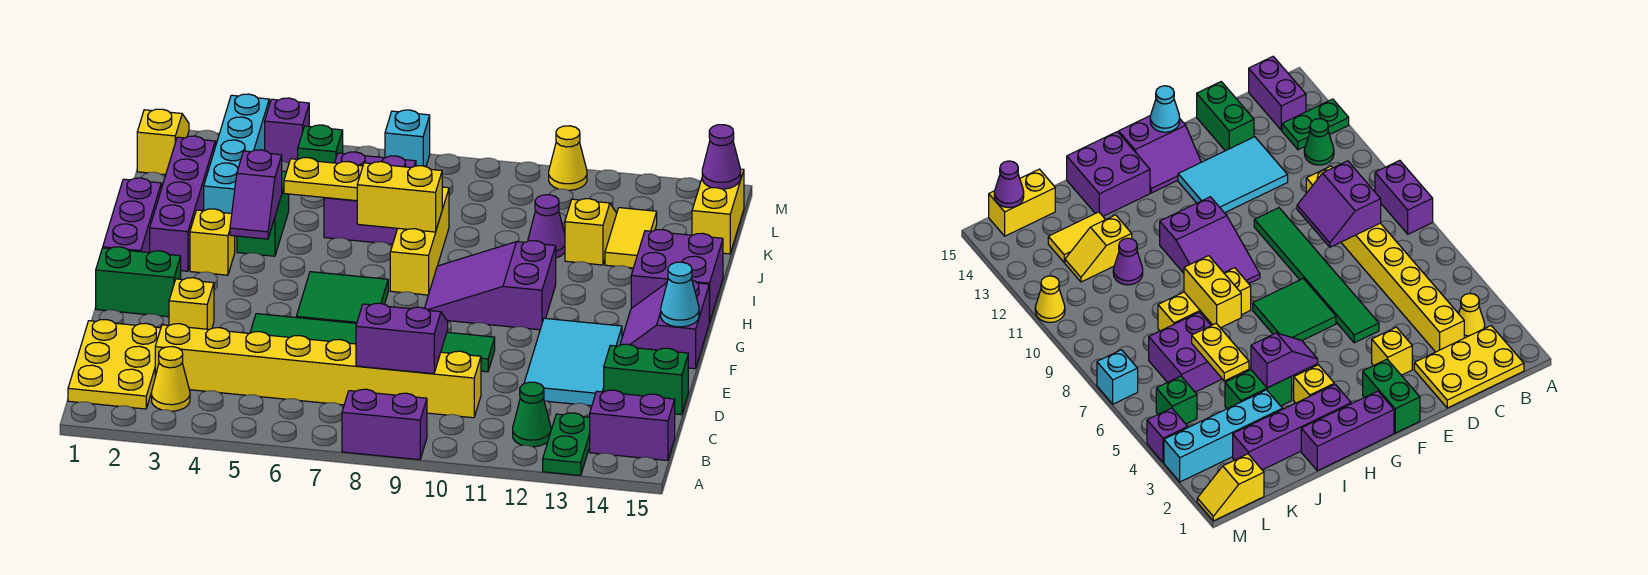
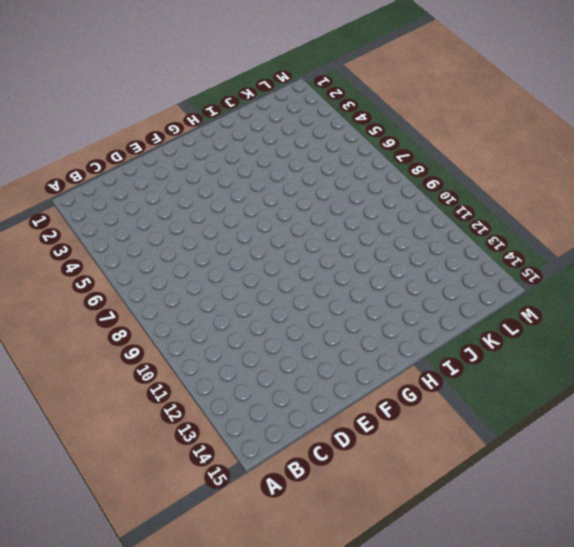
none -> purple brick A8:A9 level 1
none -> green plate A13:B13 level 1
none -> yellow plate B1:D2 level 1
none -> yellow cone B3 level 1

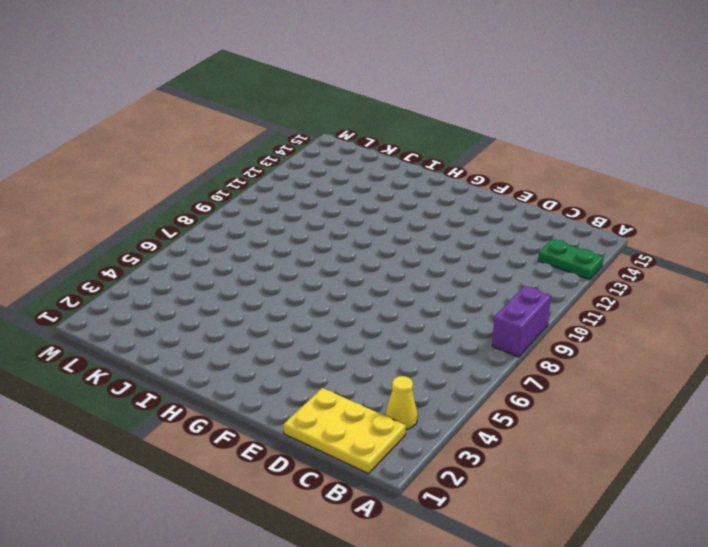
none -> green cone B12 level 1
none -> purple brick B14:B15 level 1
none -> yellow brick C3:C10 level 1
none -> cyan tile D12:F13 level 1

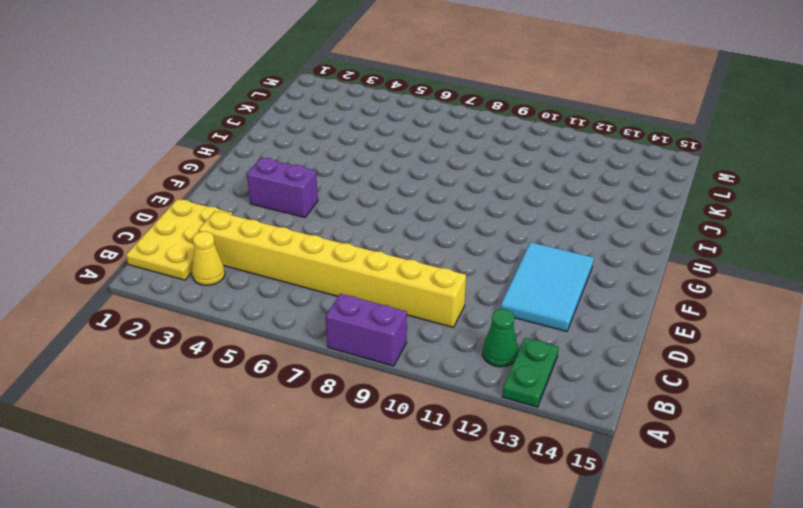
purple brick F3:F4 level 1 -> purple brick B14:B15 level 1
none -> green brick D14:D15 level 1
none -> yellow brick E3 level 1
none -> green tile E5:E10 level 1
none -> green brick F1:F2 level 1

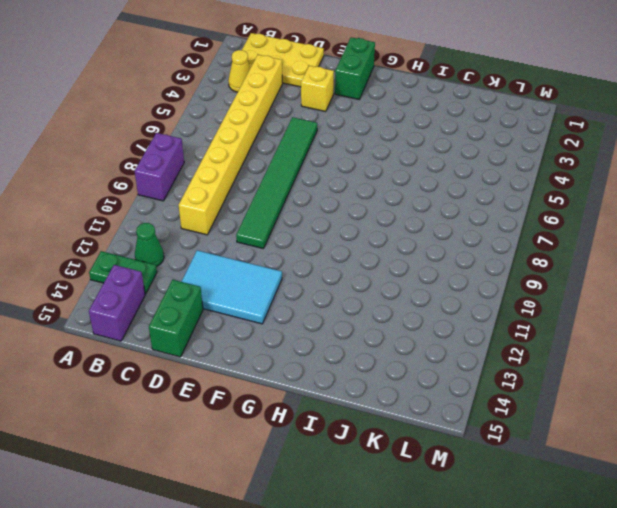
none -> green tile F6:G7 level 1
none -> purple slope F14:G15 level 1 top 15
none -> purple brick G1:I1 level 1
none -> purple slope G9:H11 level 1 top 11

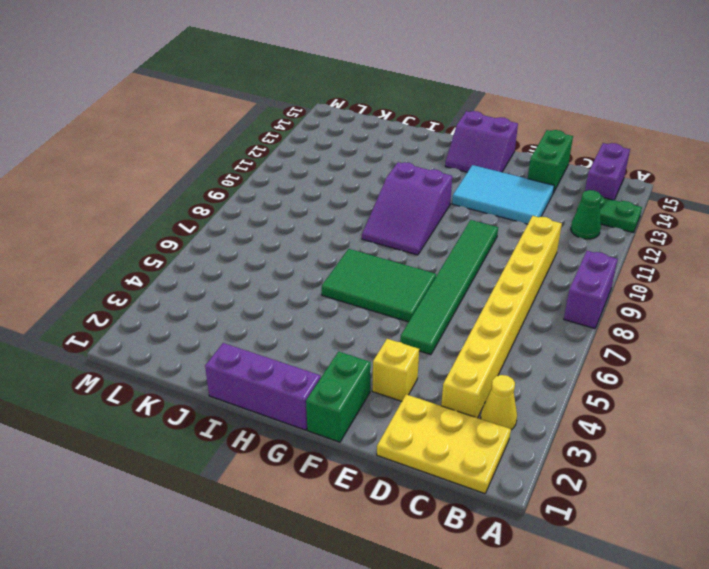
green tile F6:H7 level 1 -> green tile F6:G7 level 1
none -> purple brick H2:K2 level 1
none -> yellow brick H3 level 1
none -> yellow brick H8:J8 level 1
none -> purple brick H14:I15 level 1

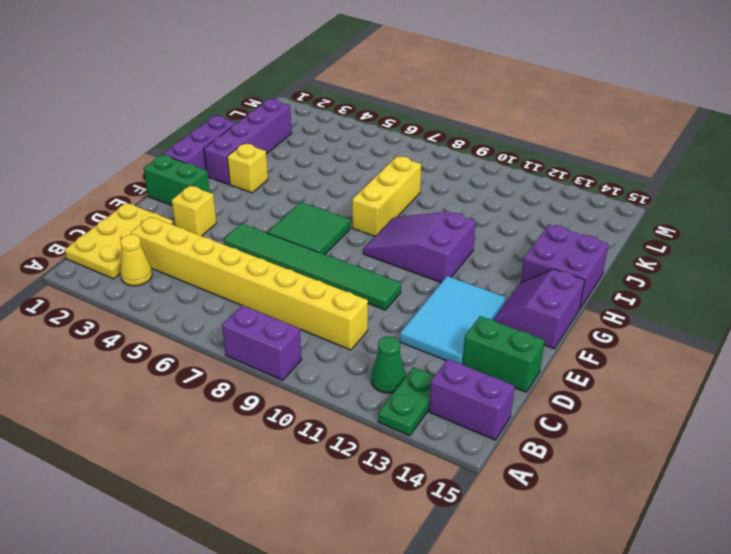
none -> green brick I4:J4 level 1
none -> cyan brick J3:M3 level 1
none -> purple brick J6:K7 level 1
none -> purple cone J11 level 1

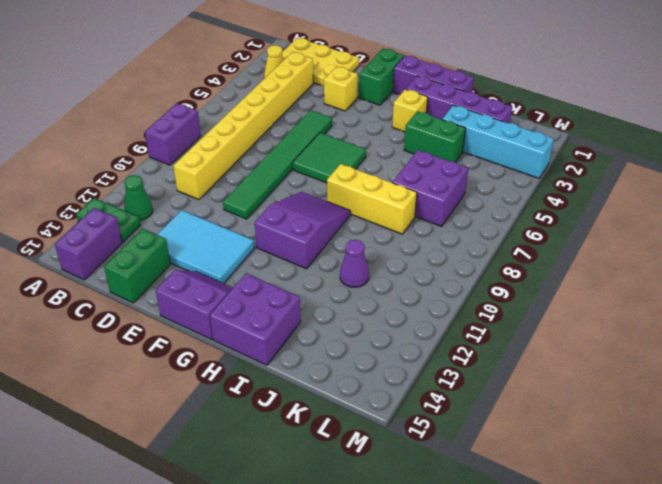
none -> yellow slope J12:K12 level 1 top J
none -> yellow tile J13:K13 level 1
none -> yellow brick K15:L15 level 1
none -> yellow slope L1:M1 level 1 top L

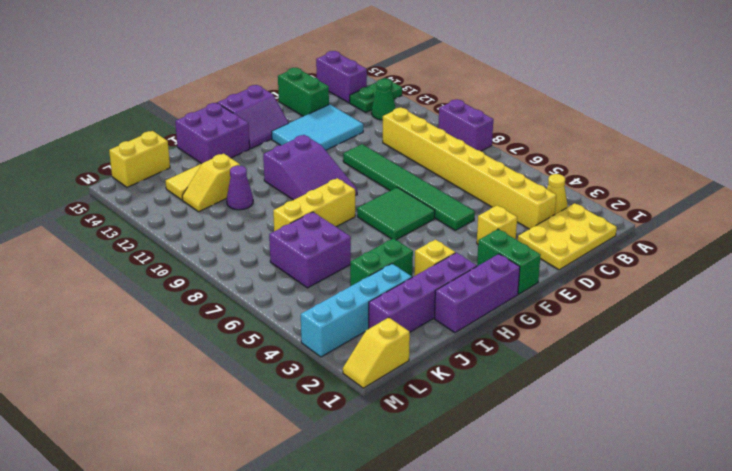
none -> green brick L5 level 1
none -> purple brick M4 level 1
none -> cyan brick M7 level 1
none -> yellow cone M11 level 1

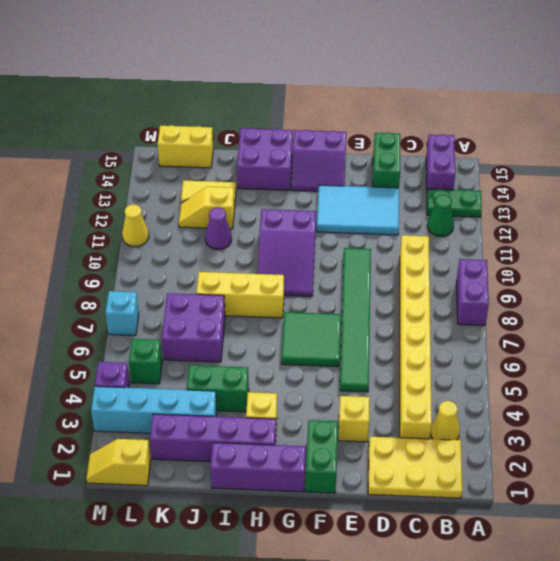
none -> purple slope C8:D9 level 2 top C
none -> cyan cone F15 level 2
none -> purple slope H4:I4 level 2 top I
none -> yellow brick I7:I8 level 2

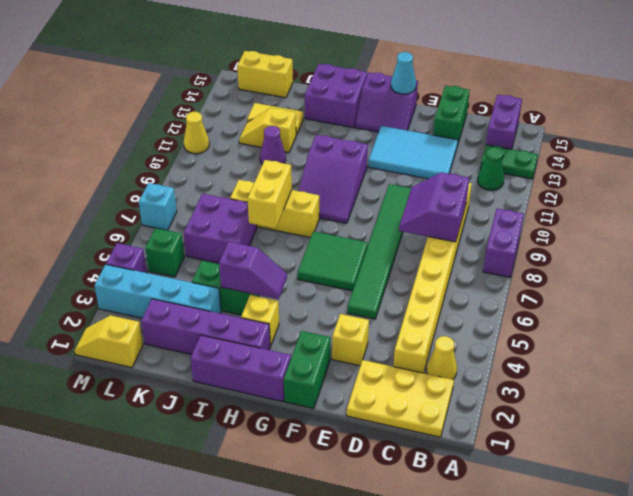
none -> yellow plate J5:J6 level 2
none -> purple cone L15 level 2

